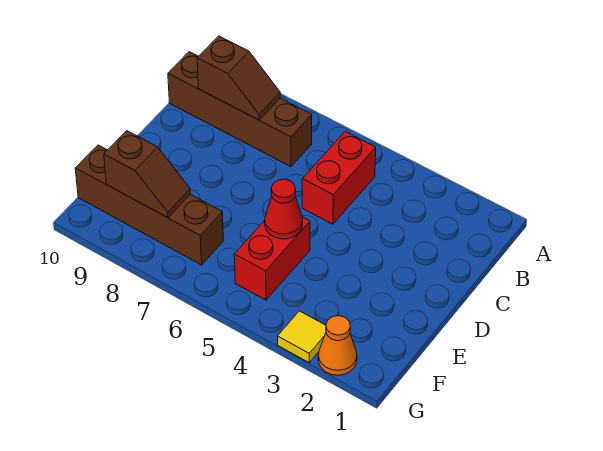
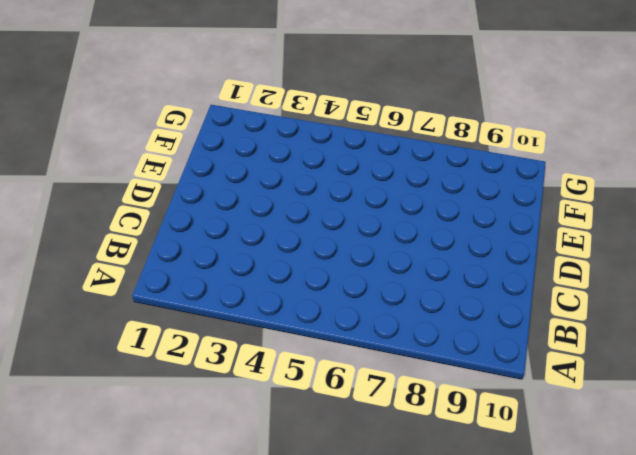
none -> red brick B5:C5 level 1
none -> brown brick B7:B10 level 1

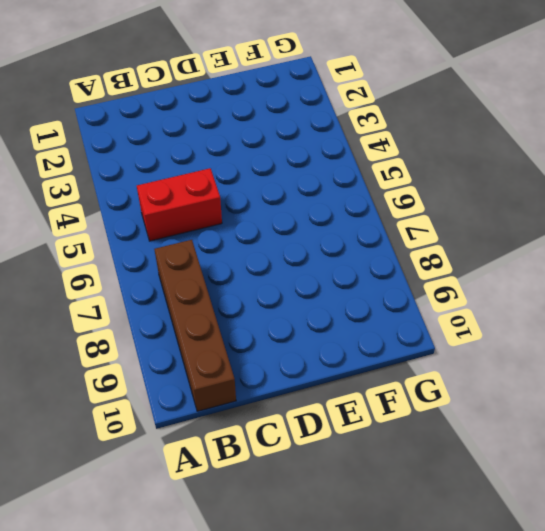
none -> red brick E5:F5 level 1
none -> brown brick F7:F10 level 1

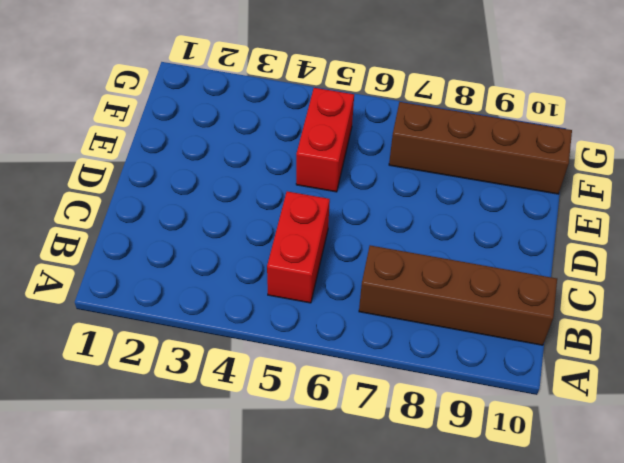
none -> orange cone G2 level 1
none -> yellow tile G3 level 1

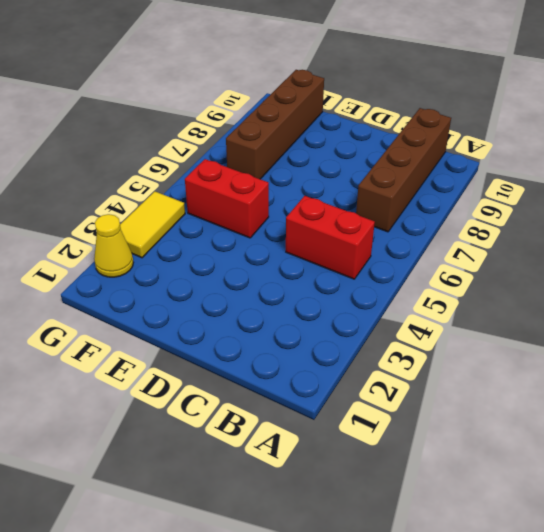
yellow cone G2 level 1 -> orange cone G2 level 1
yellow tile G3:G4 level 1 -> yellow tile G3 level 1
none -> brown slope B8:B9 level 2 top 9
none -> red cone E5 level 2

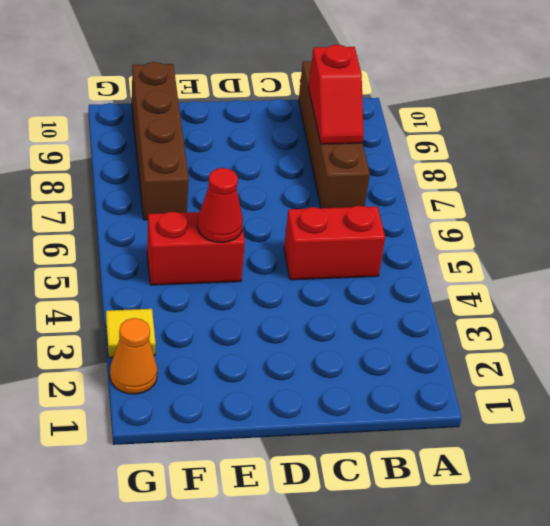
red slope B8:B9 level 2 top 9 -> brown slope B8:B9 level 2 top 9
none -> brown slope F8:F9 level 2 top 9

